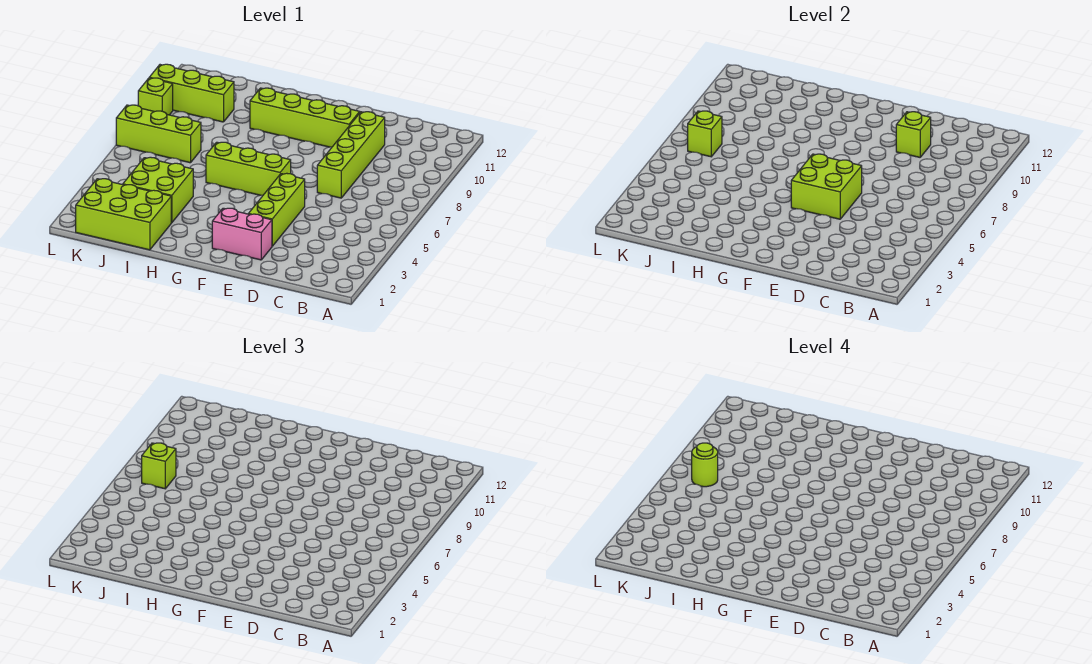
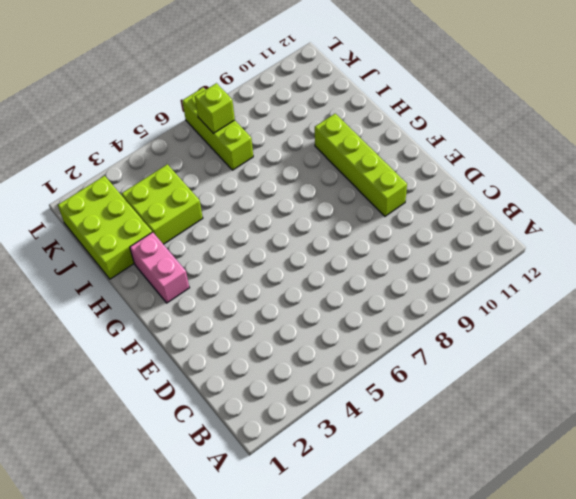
pink brick G2:H2 level 1 -> pink brick E2:F2 level 1
none -> lime brick D7:D10 level 1
none -> lime brick E3:E5 level 1
none -> lime brick F6:H6 level 1

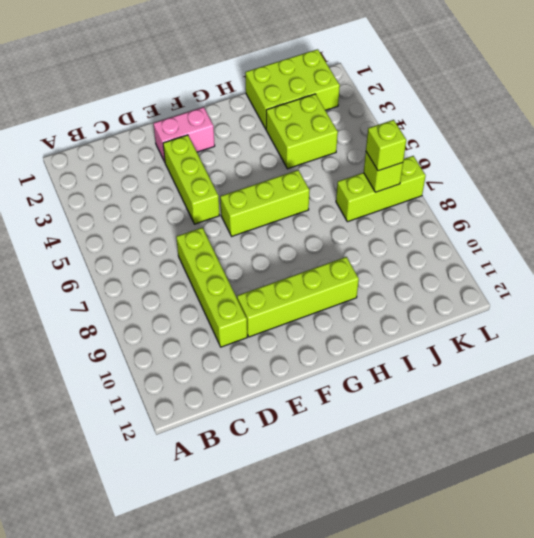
none -> lime brick J10:L10 level 1
none -> lime brick L9 level 1
none -> lime brick D10 level 2

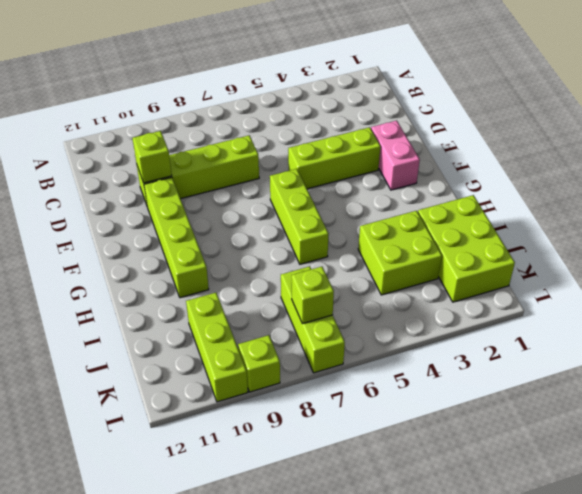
none -> lime brick E5:F6 level 2
none -> lime brick K7 level 3
none -> lime round brick K7 level 4

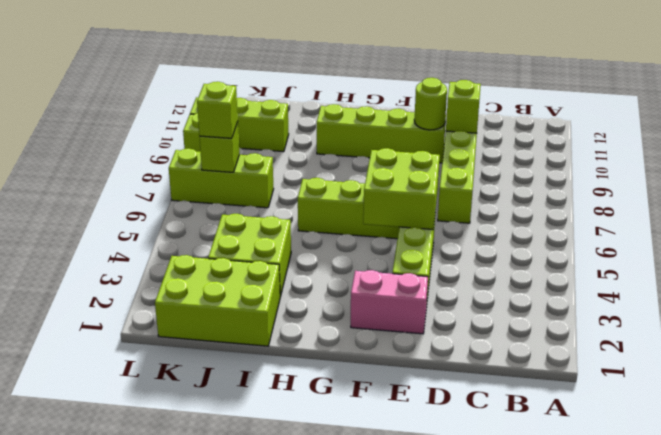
lime round brick E10 level 2 -> lime round brick K7 level 4

